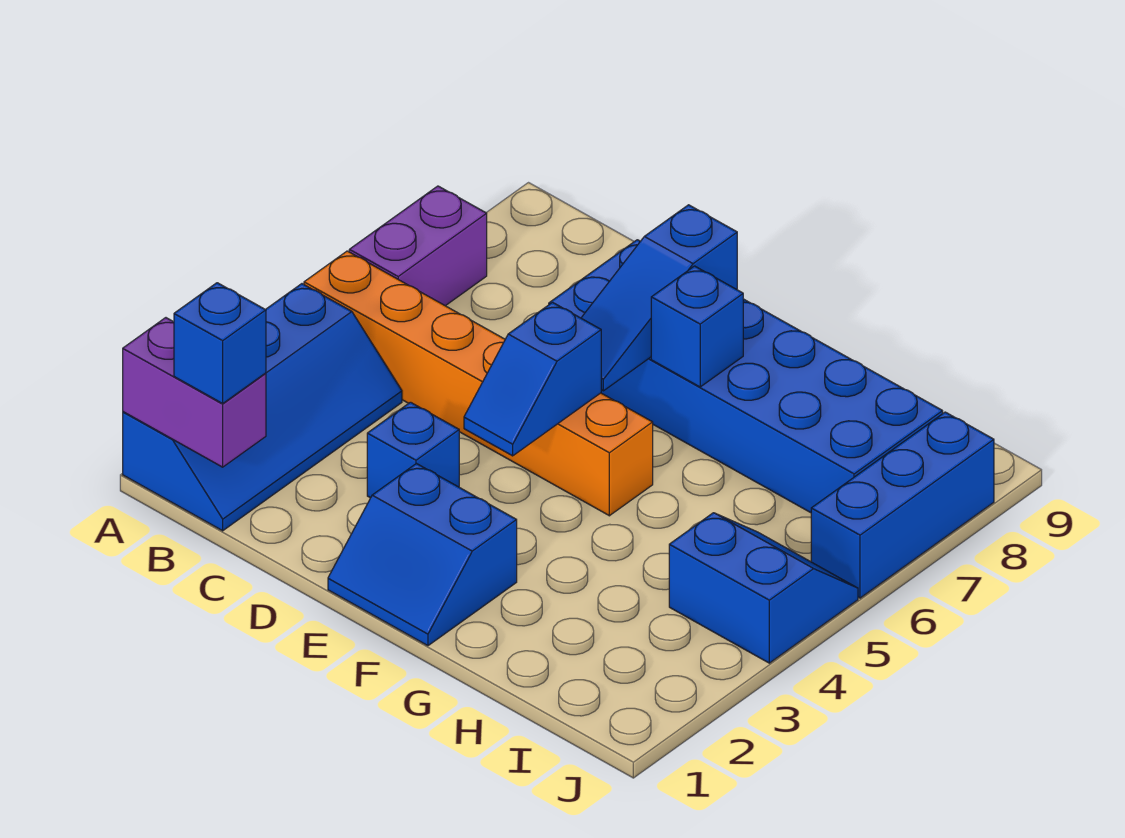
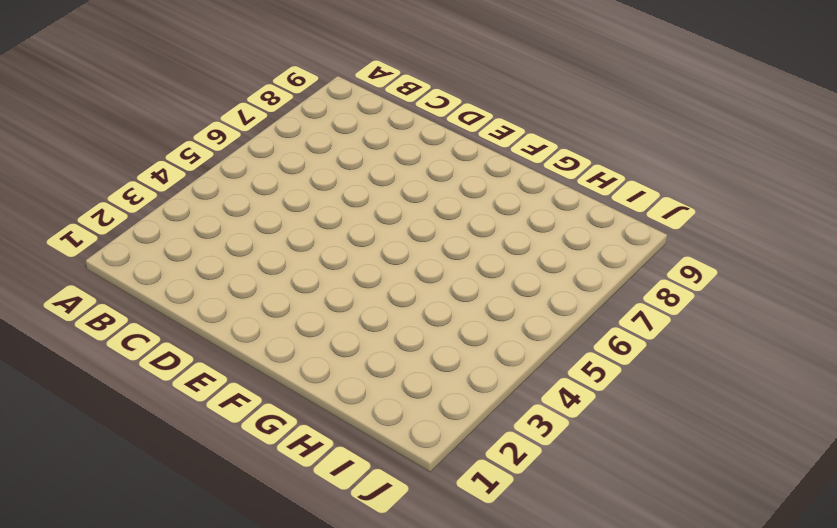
none -> blue slope A1:B4 level 1 top A
none -> orange brick A5:F5 level 1
none -> purple brick A6:A7 level 1

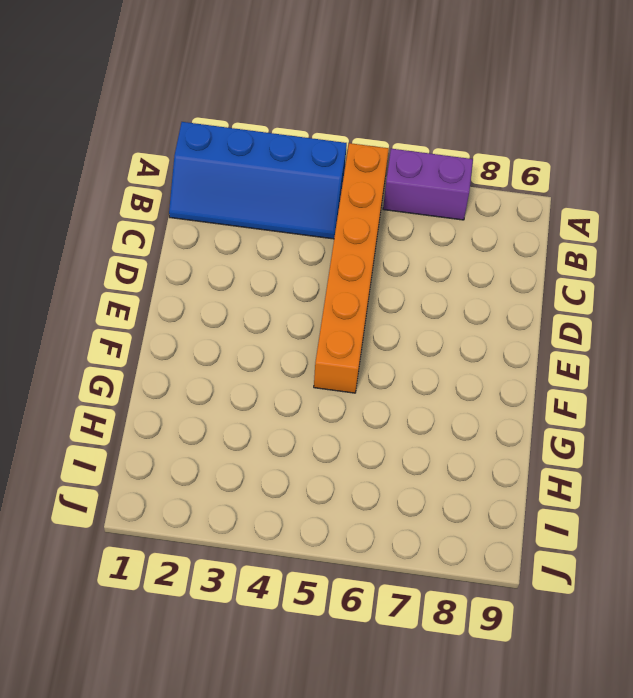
none -> blue brick D3 level 1
none -> blue brick D7:I8 level 1
none -> blue slope E1:F2 level 1 top 2

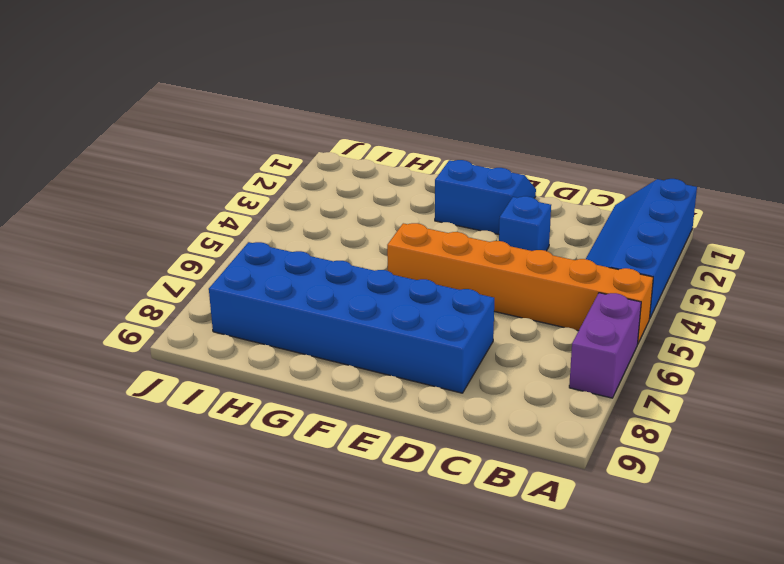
none -> blue slope I4:J5 level 1 top 4
none -> blue brick J6:J8 level 1
none -> purple brick A1:B1 level 2

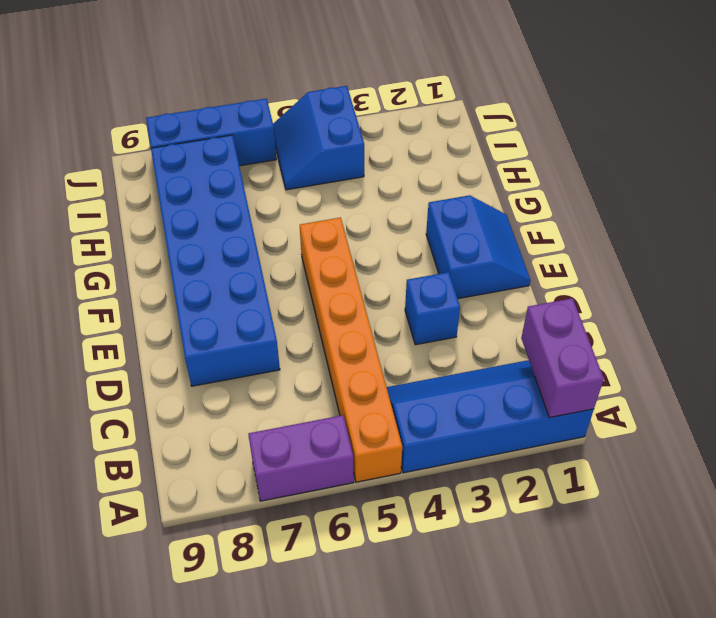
none -> blue slope E4:E5 level 2 top 5
none -> blue slope E6:E8 level 2 top 8
none -> blue brick F7 level 2

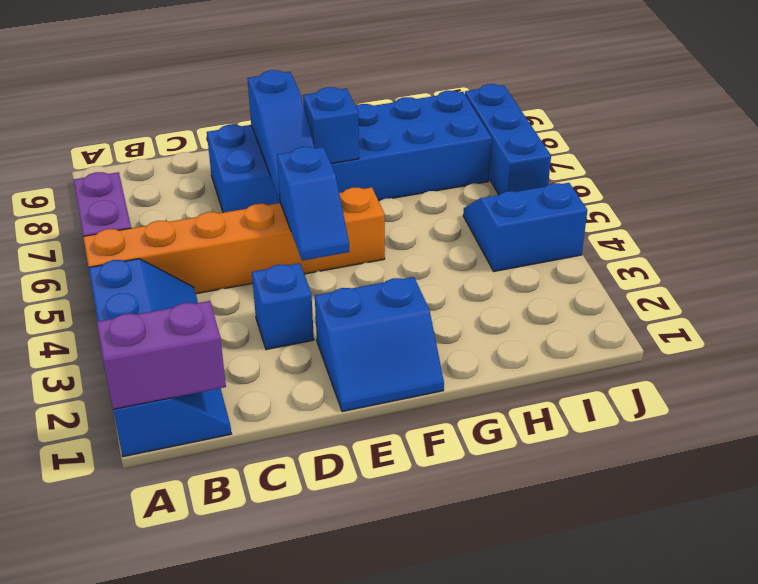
none -> blue brick B1 level 3

